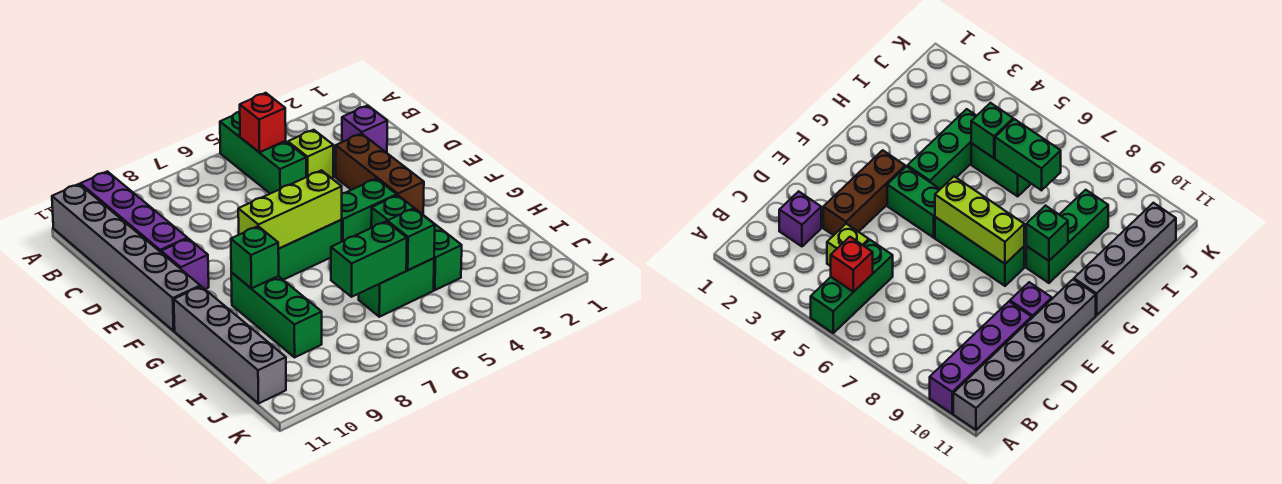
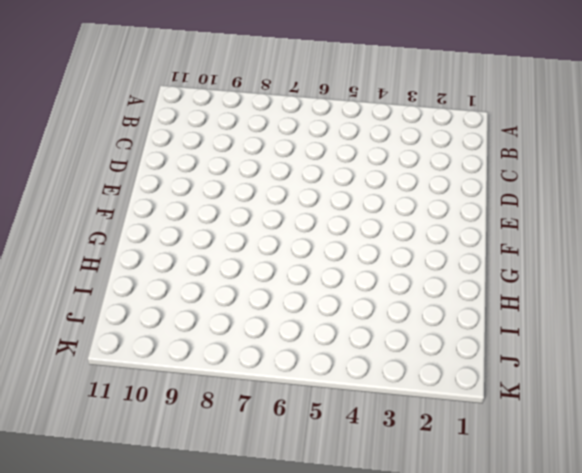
none -> green brick A5:C5 level 1
none -> purple brick A10:D10 level 1
none -> grey brick A11:F11 level 1

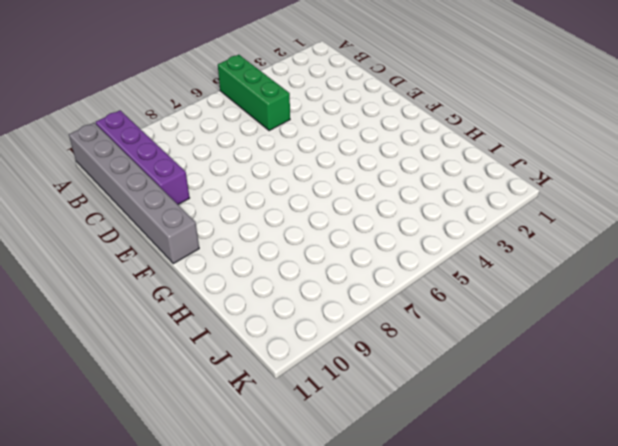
none -> purple brick C2 level 1
none -> lime brick C4 level 1
none -> brown brick D3:F3 level 1

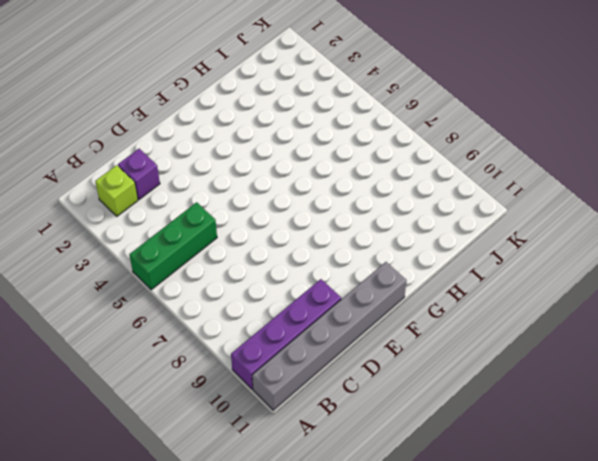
lime brick B2 level 1 -> lime brick C4 level 1
none -> brown brick D3:F3 level 1
none -> purple brick E10 level 1
none -> green brick F4:F5 level 1

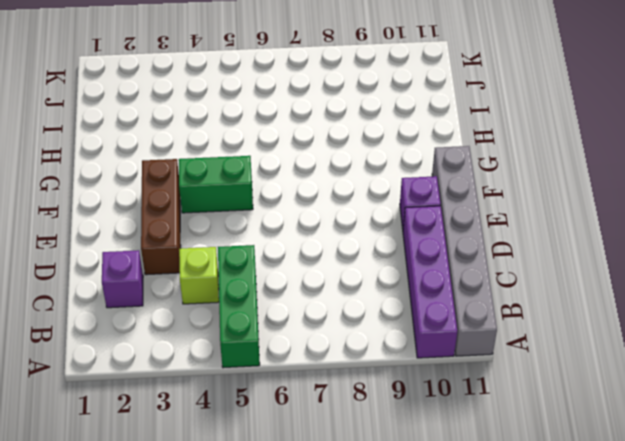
none -> green brick F6:F8 level 1
none -> green brick G4:I4 level 1
none -> green brick G9:I9 level 1

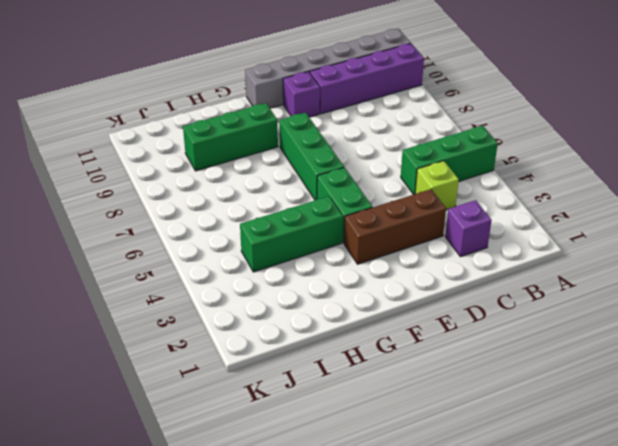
none -> grey brick G11:J11 level 1
none -> green brick I5:I6 level 1
none -> red brick B5 level 2

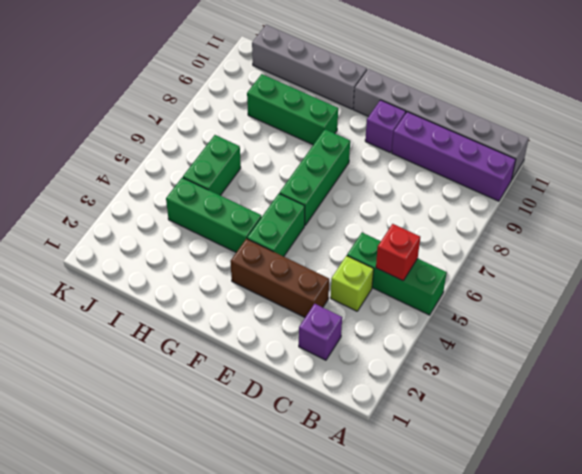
none -> lime brick F6:F8 level 2
none -> green brick G9 level 2
none -> green brick I5 level 2

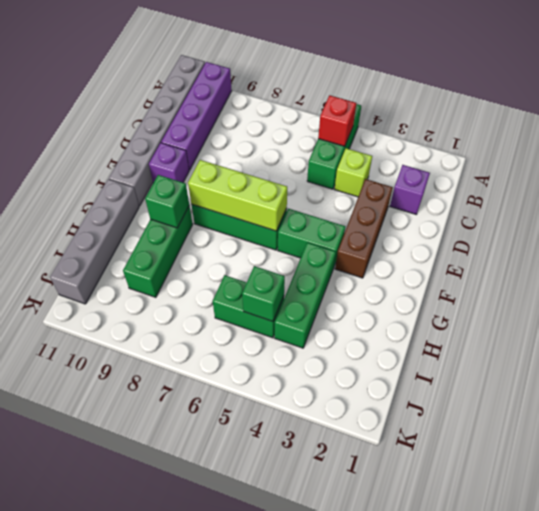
none -> green brick I6:I7 level 2

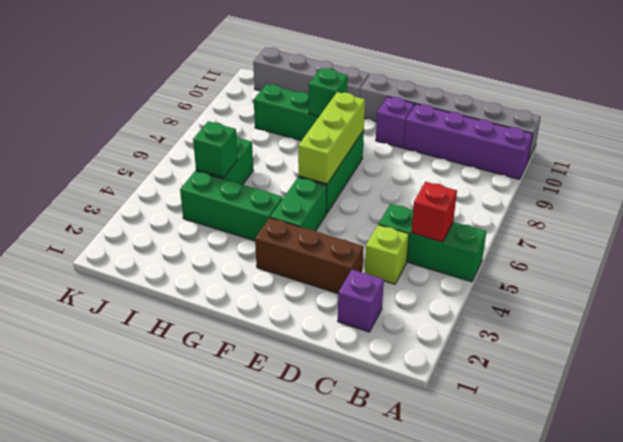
none -> green brick I6:I7 level 2

